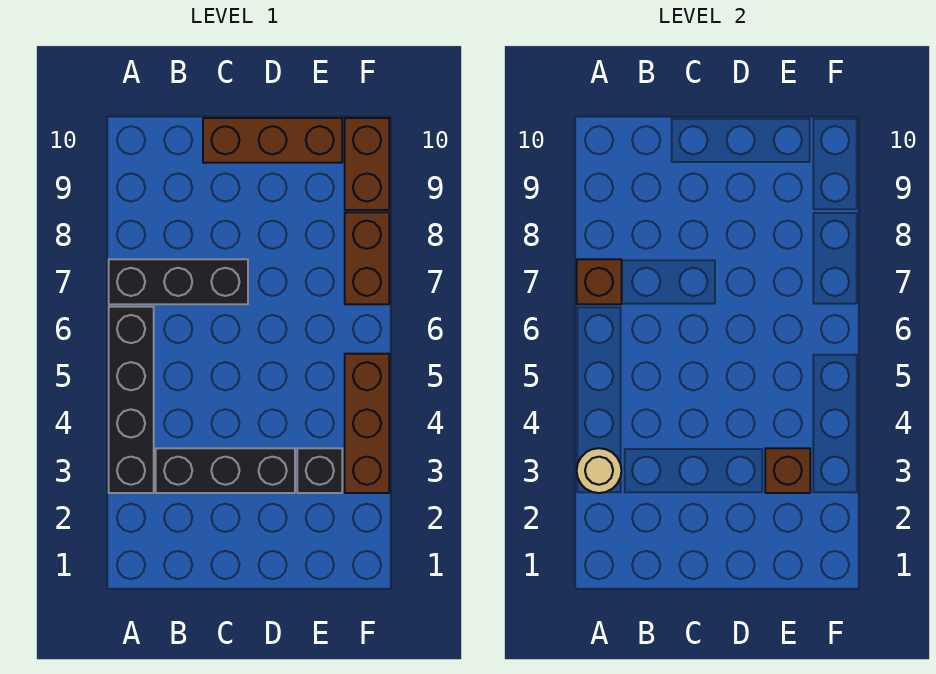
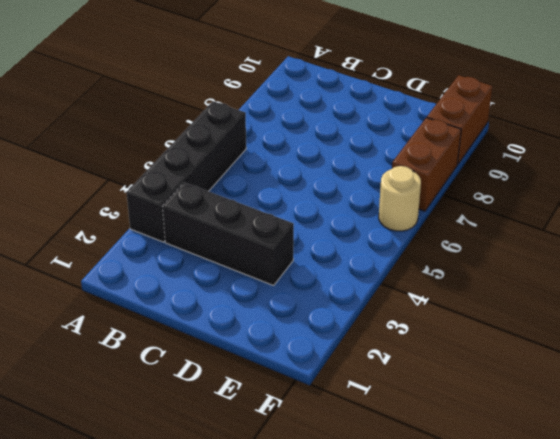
tan round brick F6 level 1 -> tan round brick A3 level 2
none -> black brick A7:C7 level 1
none -> brown brick C10:E10 level 1

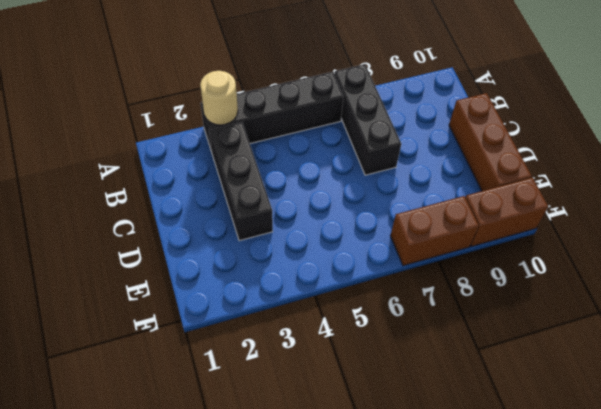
none -> black brick E3 level 1
none -> brown brick F3:F5 level 1

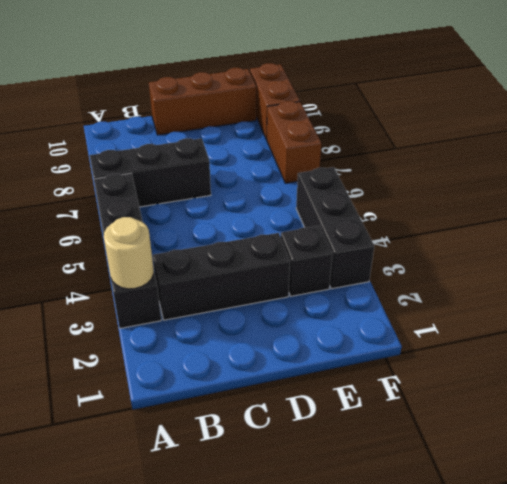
black brick F3:F5 level 1 -> brown brick F3:F5 level 1
none -> brown brick A7 level 2
none -> brown brick E3 level 2

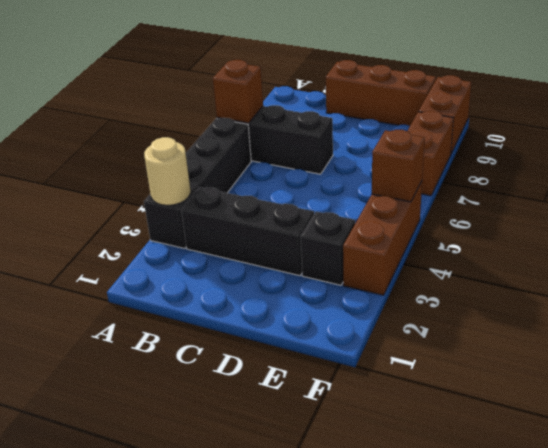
brown brick F5 level 2 -> brown brick E3 level 2

